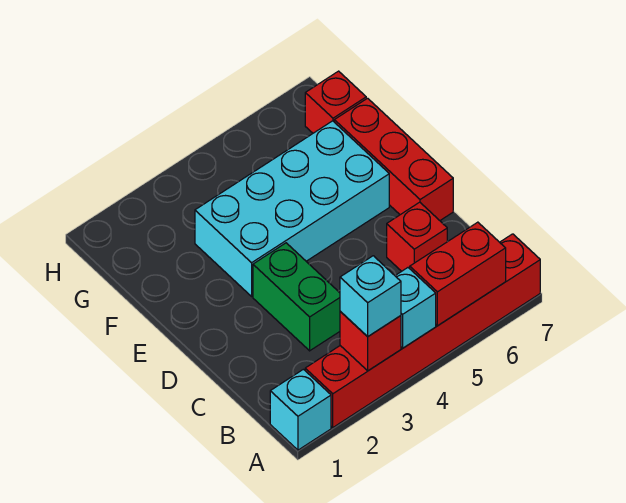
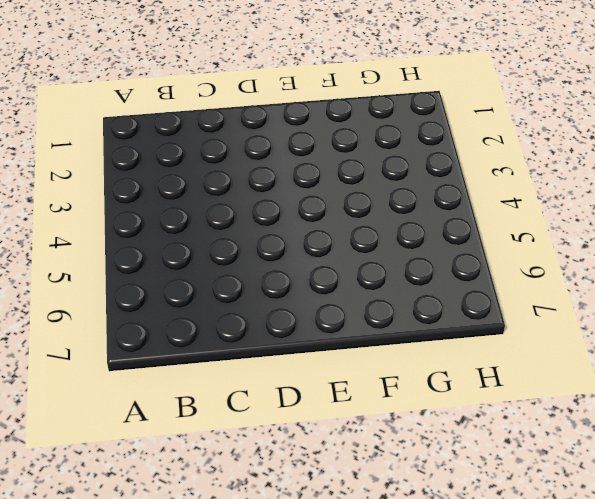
none -> cyan brick A1 level 1
none -> red brick A2:A7 level 1

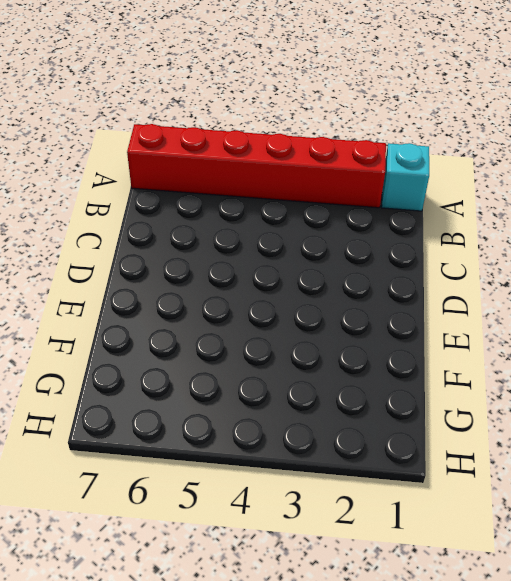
none -> green brick C3:D3 level 1
none -> red brick C6 level 1

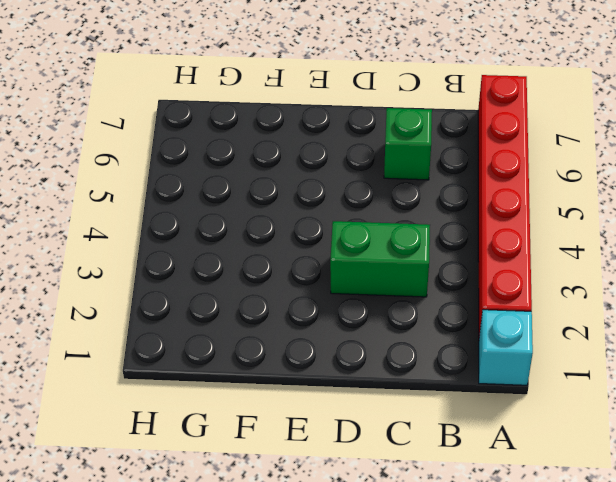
green brick C6 level 1 -> red brick C6 level 1
none -> red brick D7:F7 level 1
none -> cyan brick E3:F6 level 1

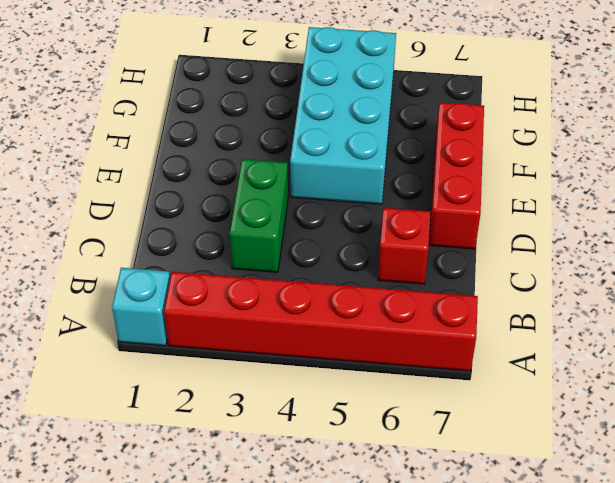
cyan brick E4:H5 level 1 -> cyan brick E3:F6 level 1
none -> red brick G7 level 1
none -> red brick A3 level 2

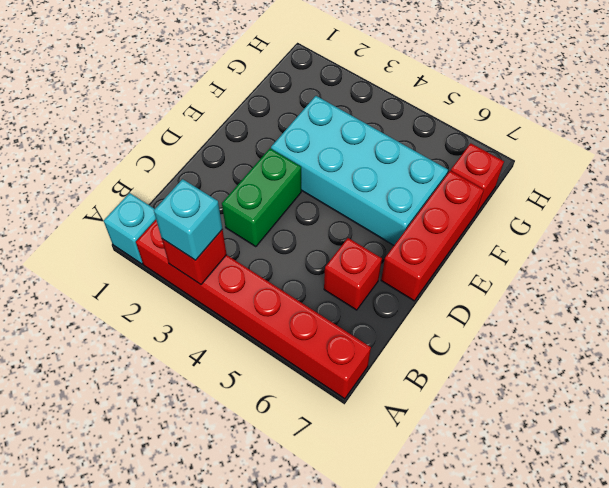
none -> cyan brick A4 level 2
none -> red brick A5:A6 level 2

